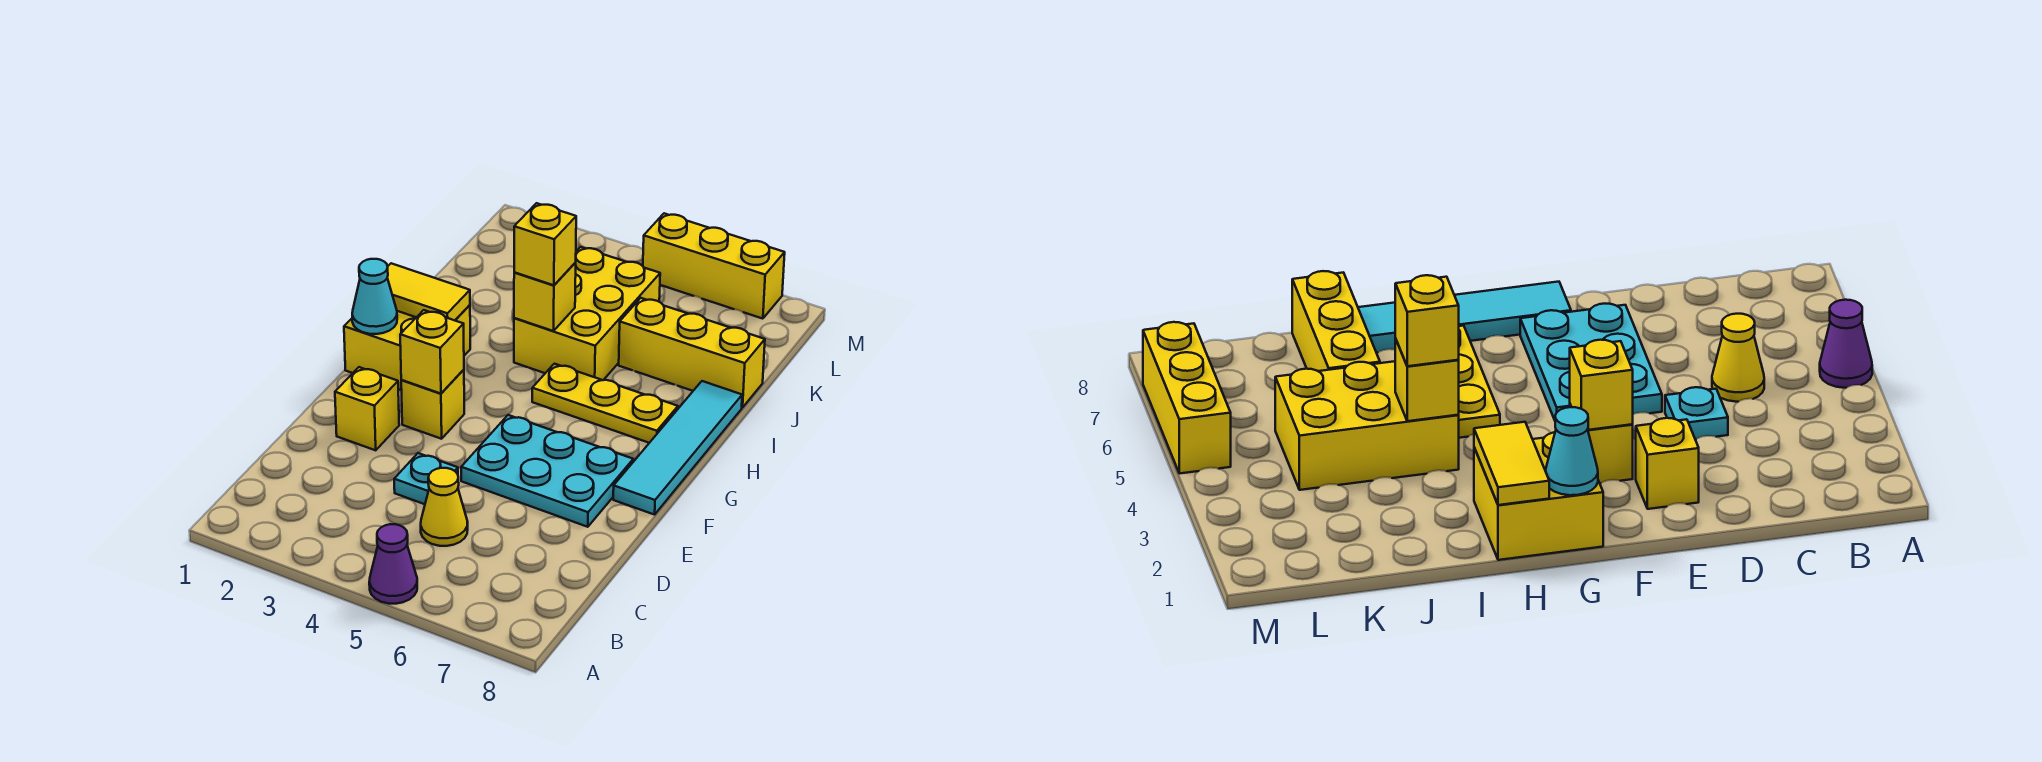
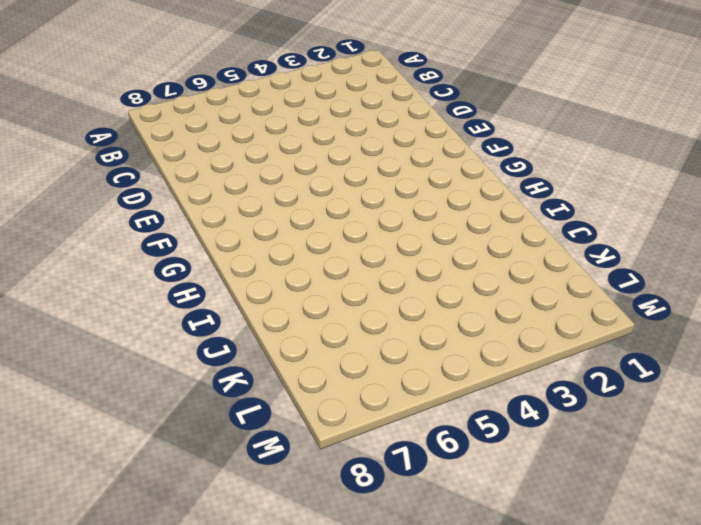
none -> purple cone A5 level 1
none -> yellow cone C5 level 1
none -> cyan plate D4 level 1

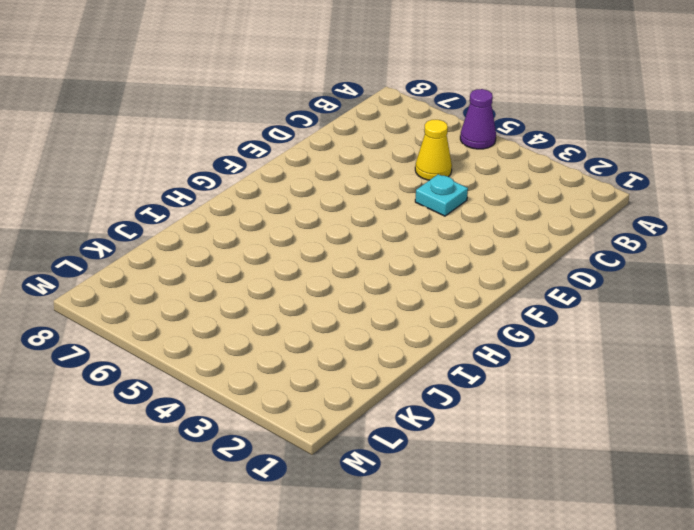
none -> yellow brick E2 level 1
none -> cyan plate E5:F7 level 1
none -> yellow brick F3 level 1

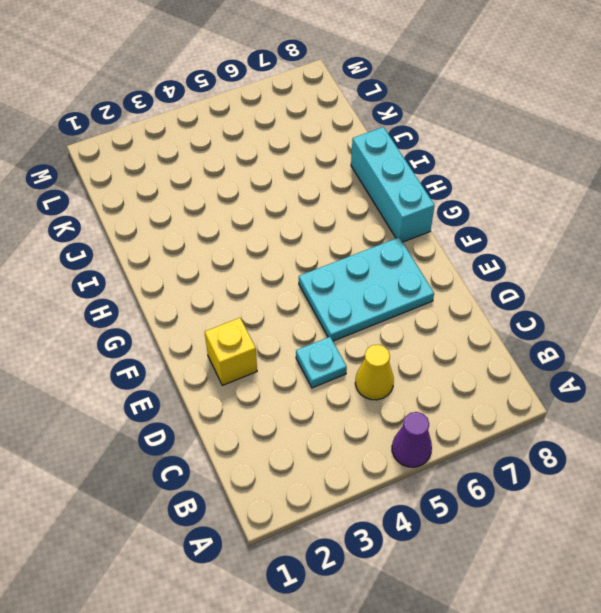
cyan brick G8:I8 level 1 -> cyan tile F8:I8 level 1
none -> yellow brick F3 level 1
none -> yellow brick G1:H2 level 1
none -> yellow plate H5:H7 level 1

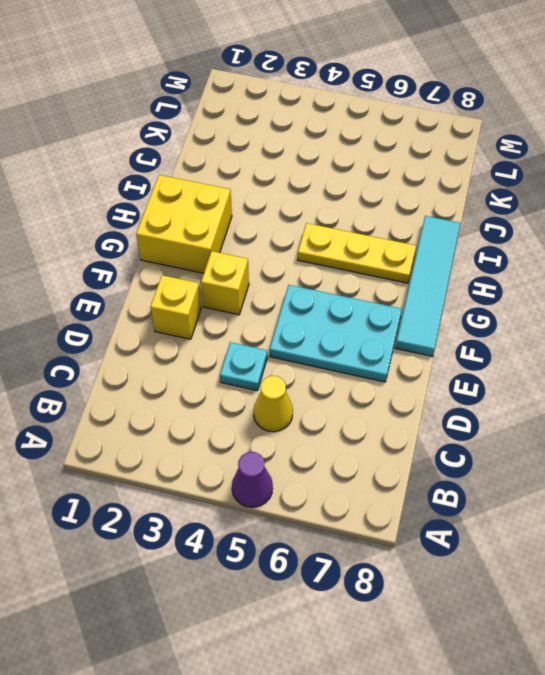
none -> yellow brick I4:K5 level 1
none -> yellow brick J6:J8 level 1
none -> yellow brick M5:M7 level 1

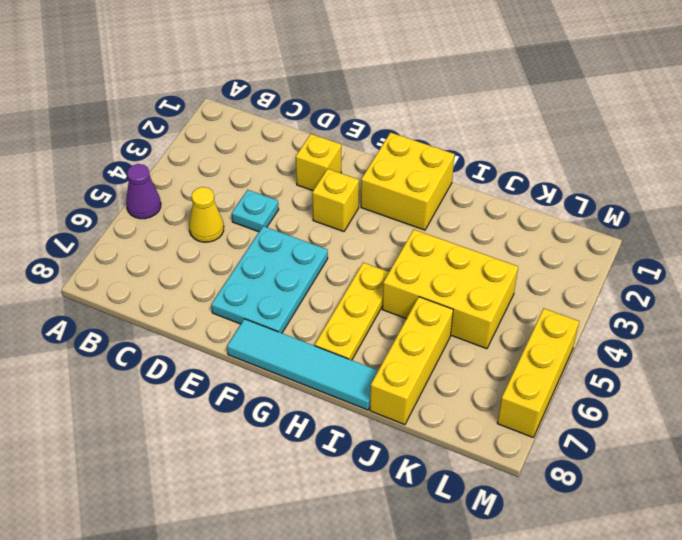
none -> yellow brick F3 level 2
none -> cyan cone G1 level 2
none -> yellow tile H1:H2 level 2

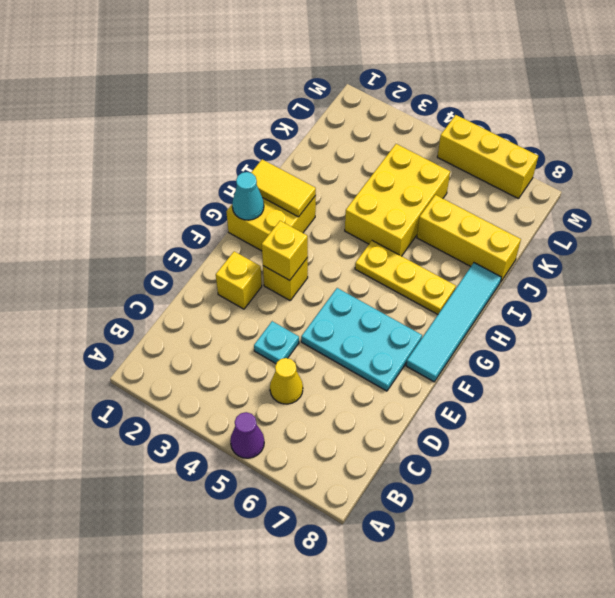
none -> yellow brick I4 level 2
none -> yellow brick I4 level 3

